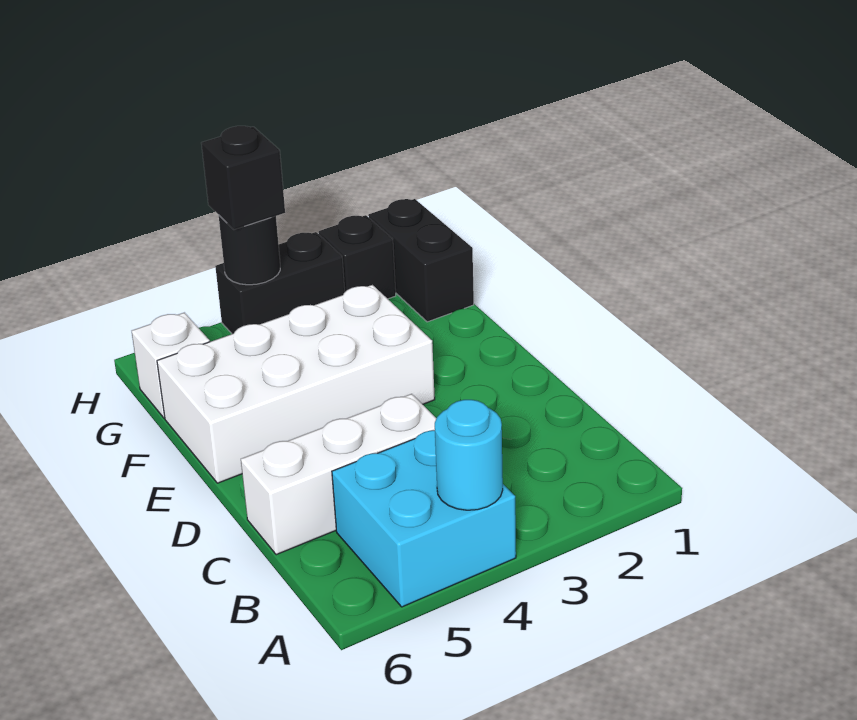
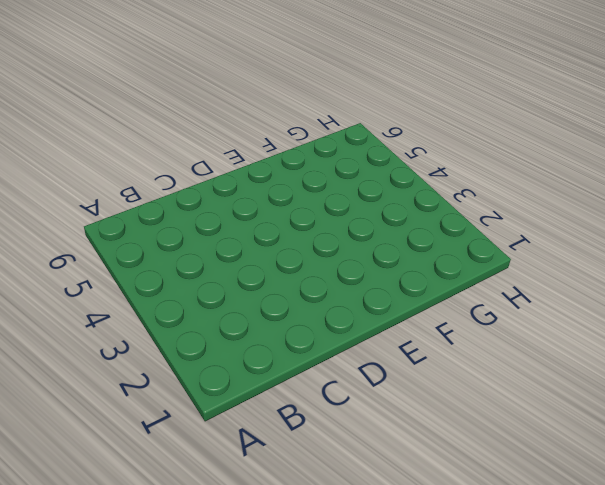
none -> cyan brick A4:B5 level 1
none -> white brick C4:C6 level 1

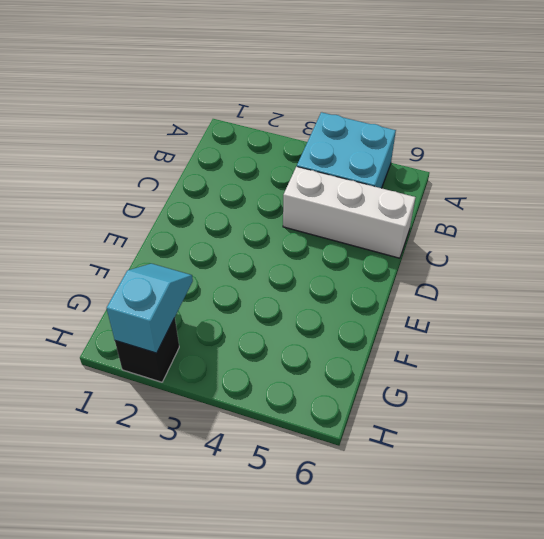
cyan slope G2:H2 level 2 top H -> none
none -> white brick E3:F6 level 1
none -> black brick G1:H1 level 1

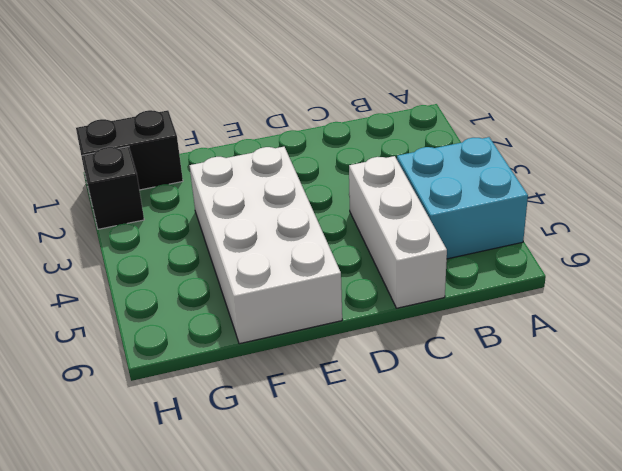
none -> white brick G6 level 1
none -> black brick H3:H4 level 1

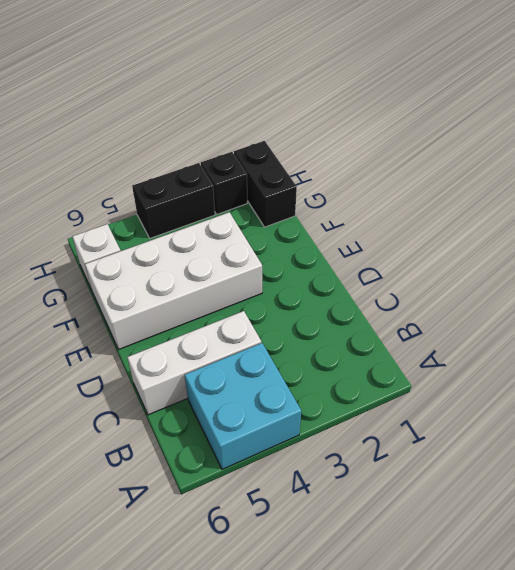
none -> cyan round brick A4 level 2
none -> black round brick H4 level 2

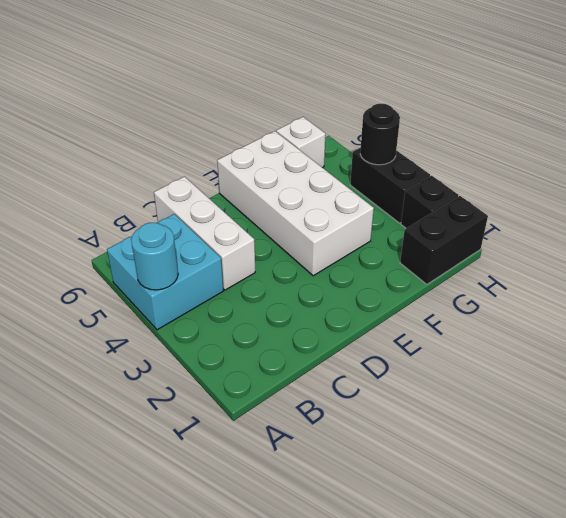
none -> black brick H4 level 3

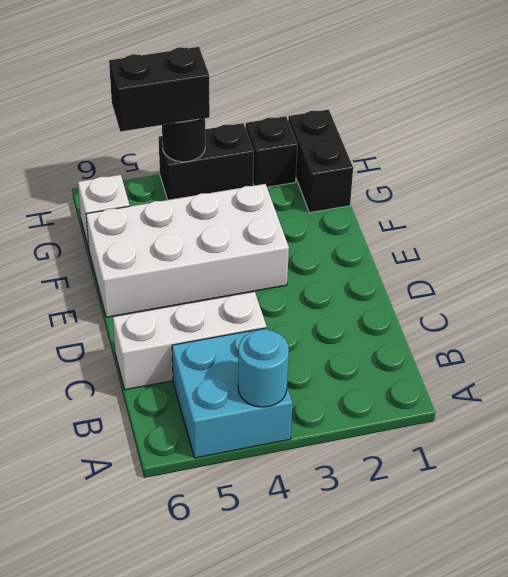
black brick H4:H5 level 3 -> black brick H4 level 3

